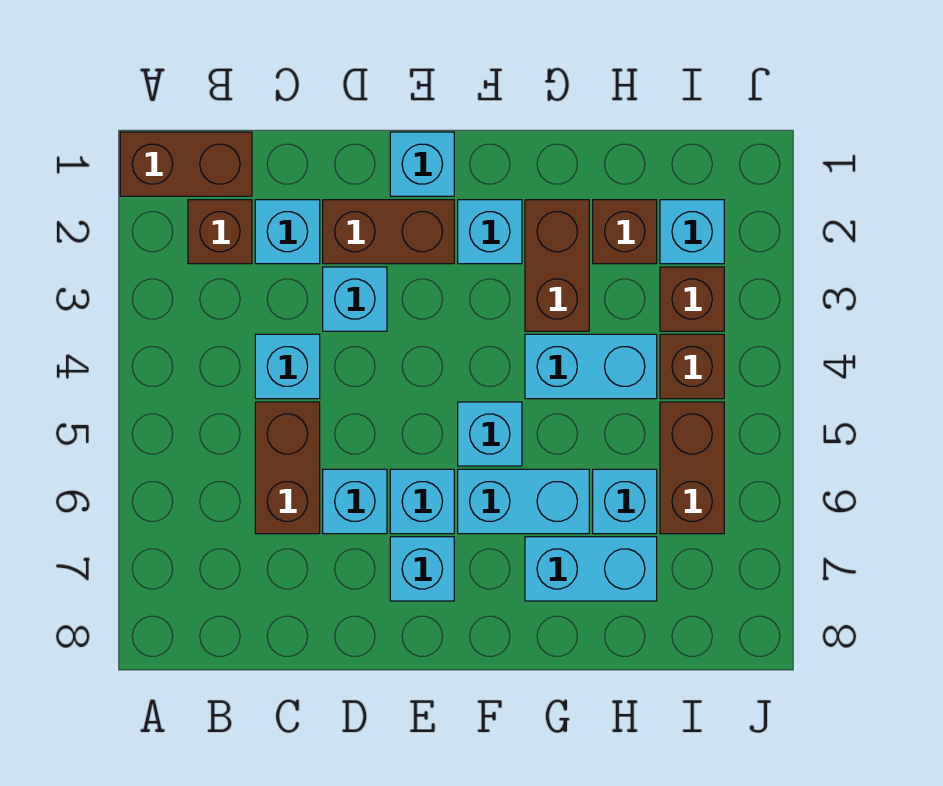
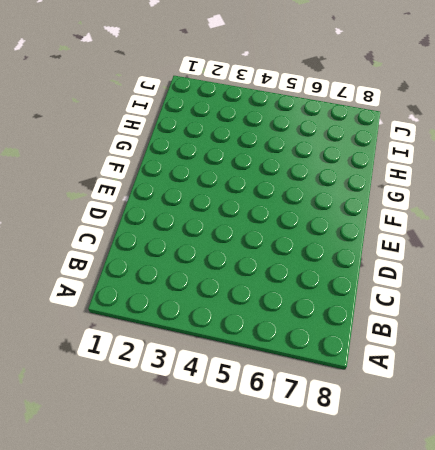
none -> brown brick A1:B1 level 1
none -> brown brick B2 level 1
none -> cyan brick C2 level 1

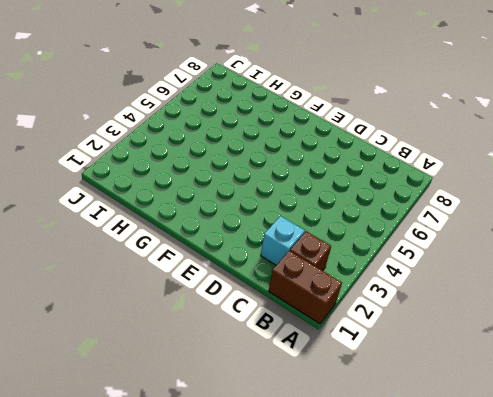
none -> cyan brick C4 level 1
none -> brown brick C5:C6 level 1
none -> brown brick D2:E2 level 1

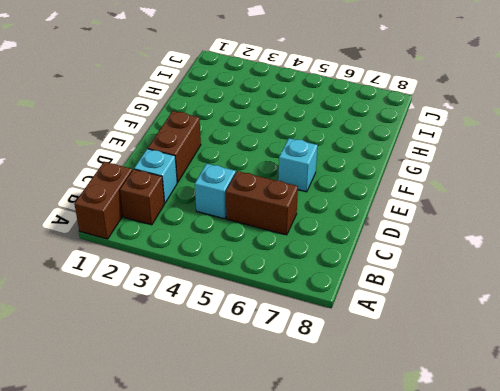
none -> cyan brick D3 level 1
none -> cyan brick D6 level 1
none -> cyan brick E1 level 1

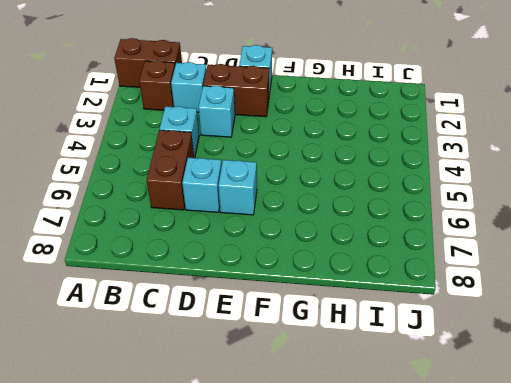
none -> cyan brick E7 level 1
none -> cyan brick F2 level 1
none -> cyan brick F5 level 1

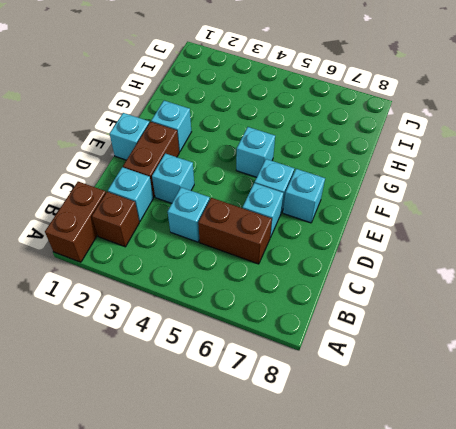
none -> cyan brick F6:G6 level 1
none -> brown brick G2:G3 level 1
none -> cyan brick G4:H4 level 1

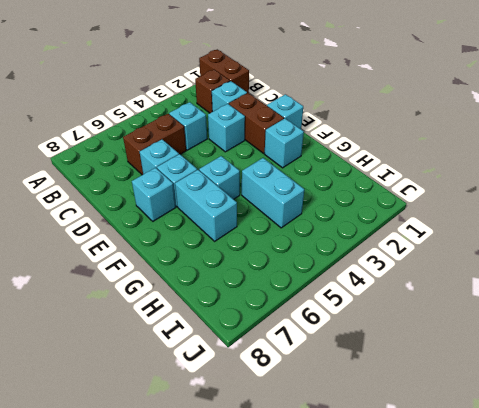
none -> brown brick G2:G3 level 1
none -> cyan brick G7:H7 level 1
none -> brown brick H2 level 1

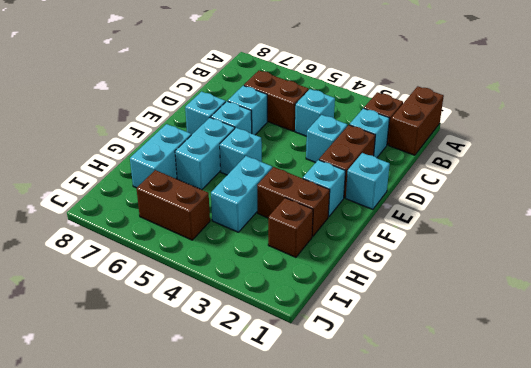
none -> cyan brick H6 level 1
none -> cyan brick I2 level 1
none -> brown brick I3 level 1

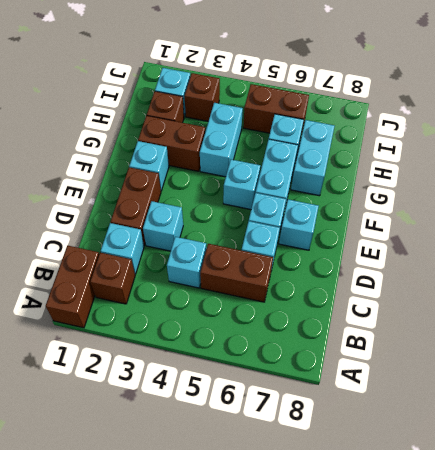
none -> cyan brick E1 level 1
none -> brown brick I4 level 1

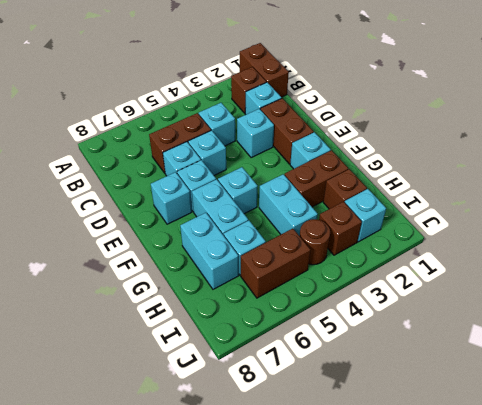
cyan brick D5 level 1 -> cyan brick E1 level 1
brown round brick I4 level 1 -> brown brick I4 level 1

